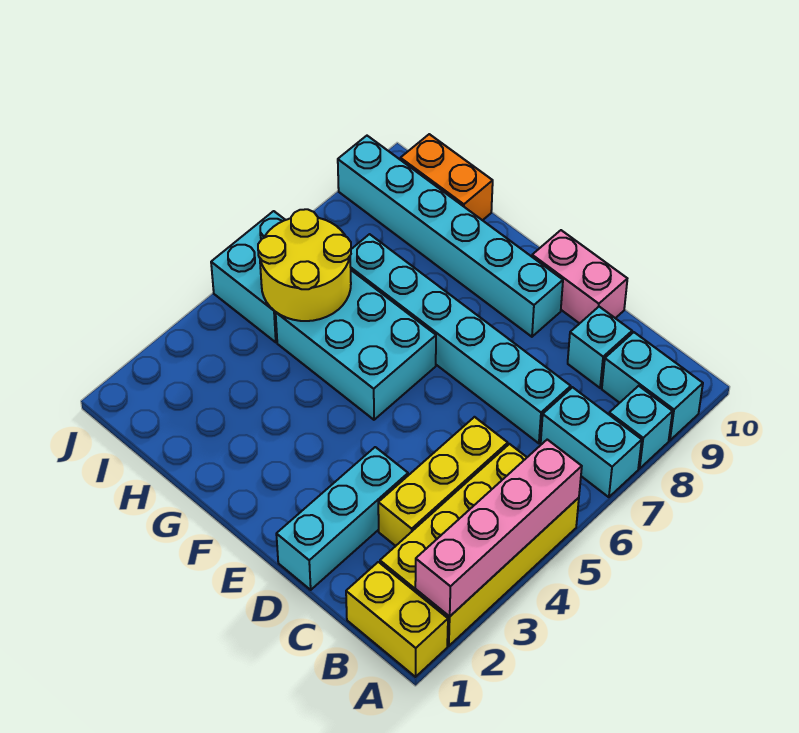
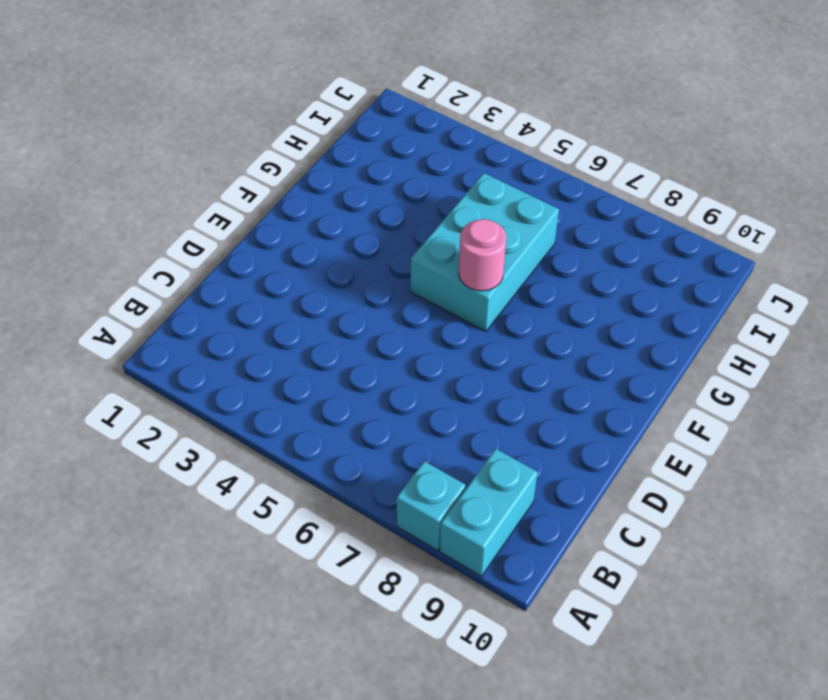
pink round brick F6 level 2 -> none
none -> yellow brick A1:B1 level 1
none -> yellow brick A2:B5 level 1
none -> cyan brick A7:B7 level 1

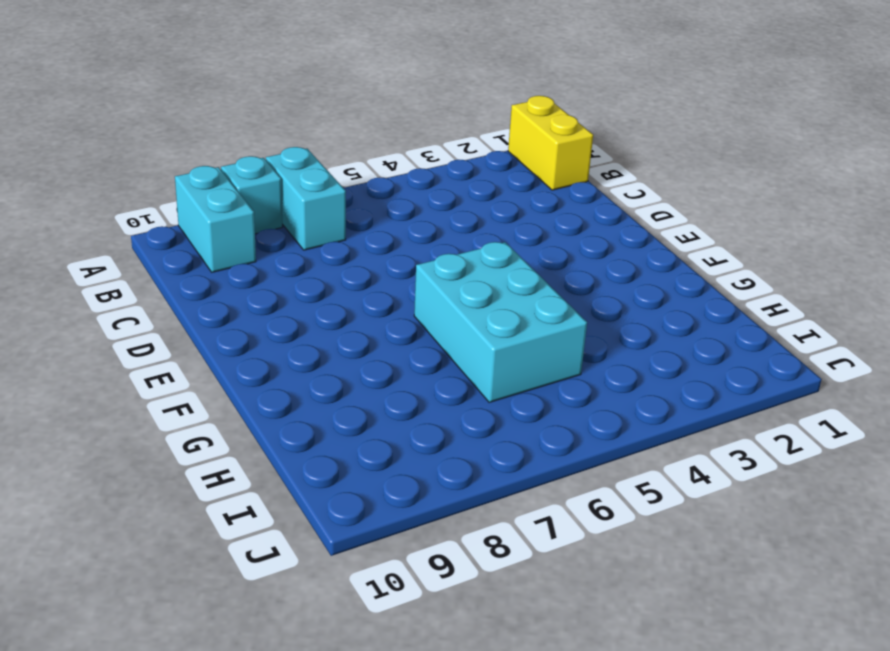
none -> yellow brick A2:B5 level 1
none -> yellow brick C3:C5 level 1
none -> cyan brick C7:H7 level 1

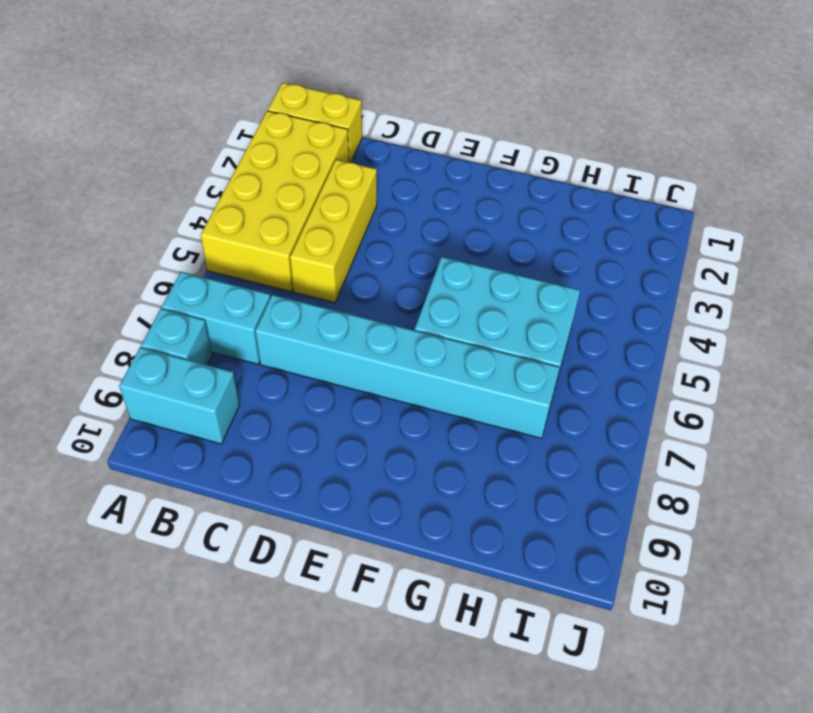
none -> cyan brick C9 level 1
none -> cyan brick D1:D3 level 1
none -> pink brick D10:E10 level 1

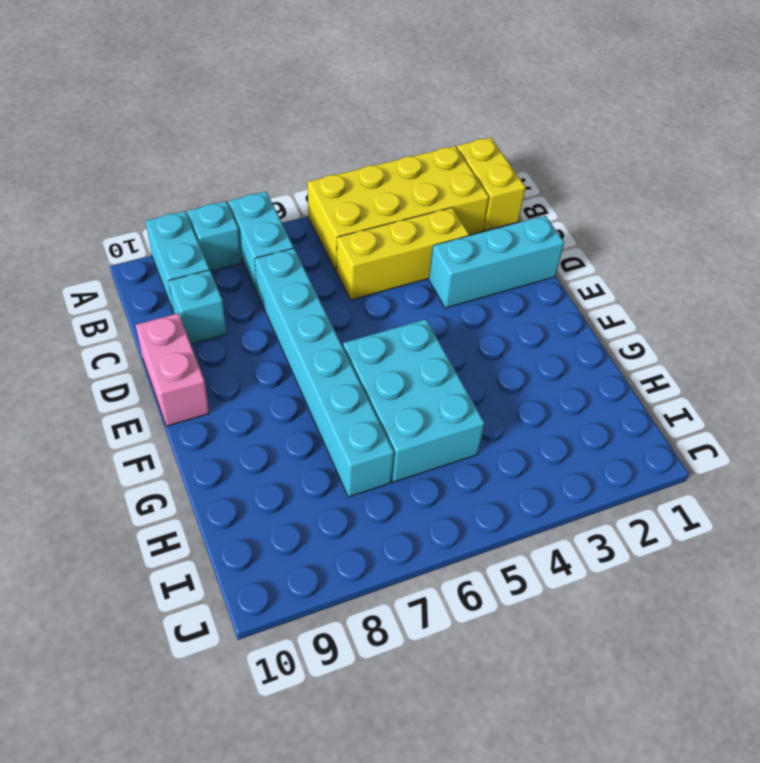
none -> cyan brick E9:J9 level 1
none -> orange brick H10:I10 level 1
none -> cyan brick I5:J6 level 1

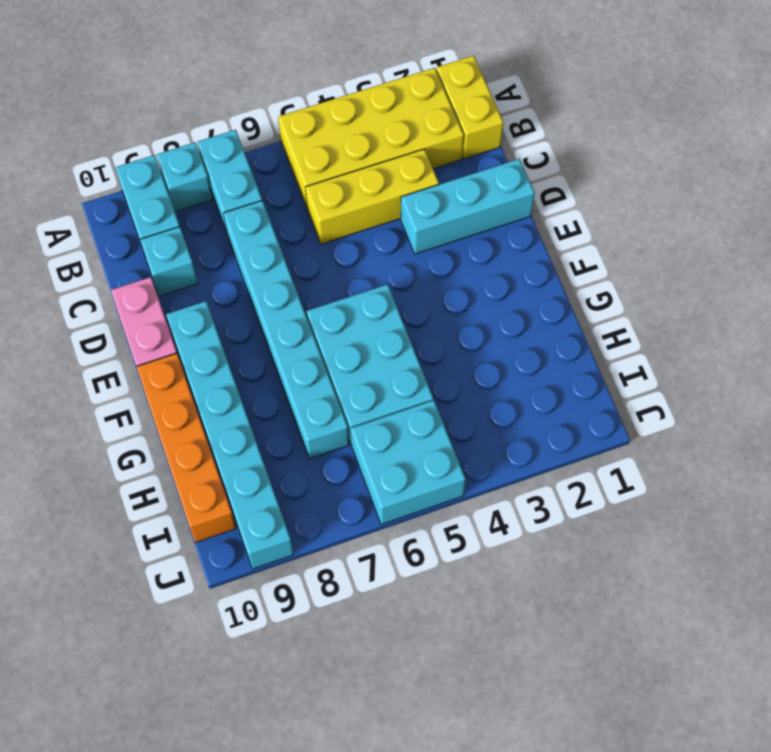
orange brick F10:I10 level 1 -> orange brick H10:I10 level 1
none -> pink brick A2:A5 level 2
none -> yellow round brick H5:I6 level 2

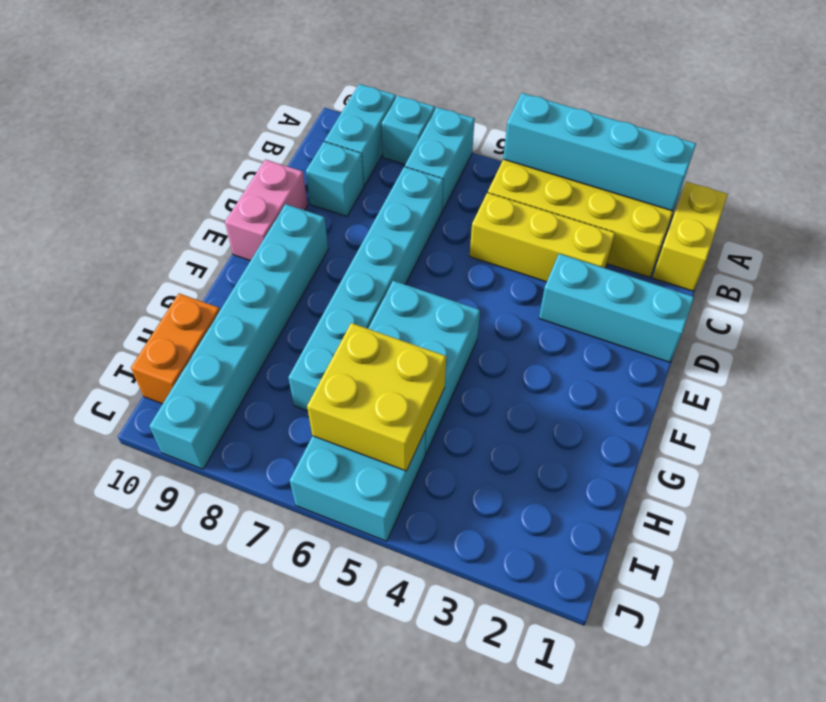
cyan brick A2:A5 level 2 -> pink brick A2:A5 level 2
yellow brick H5:I6 level 2 -> yellow round brick H5:I6 level 2

